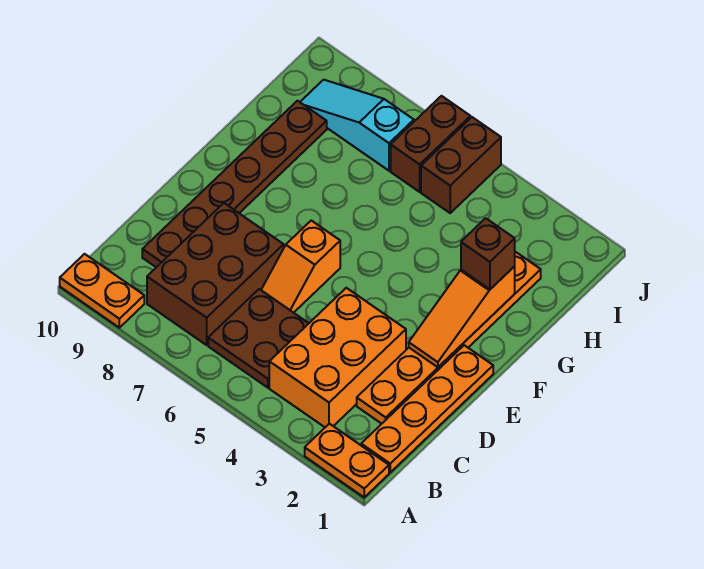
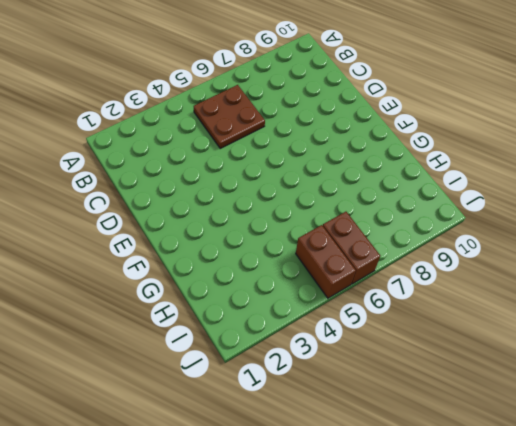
none -> orange plate A1:A2 level 1
none -> orange plate A9:A10 level 1
none -> orange plate B1:E1 level 1

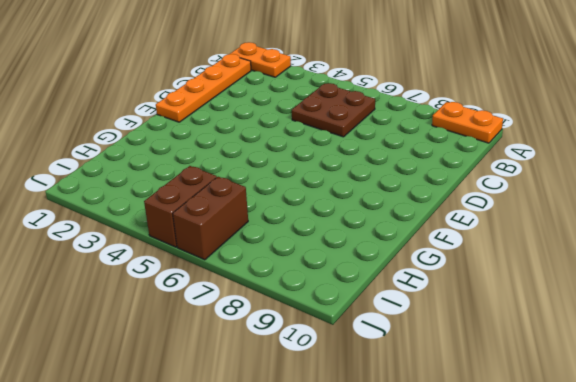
none -> orange brick B3:D4 level 1
none -> brown brick B7:D8 level 1
none -> orange plate C2:H2 level 1

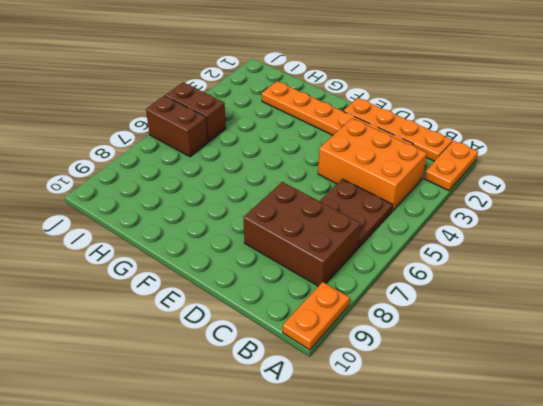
none -> brown plate C9:H9 level 1
none -> orange slope D6:E6 level 1 top E
none -> cyan slope I7:I9 level 1 top 7

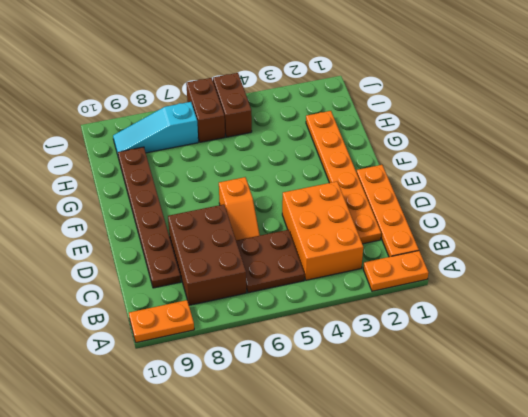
none -> orange slope E2:G2 level 2 top G
none -> brown brick G2 level 3

